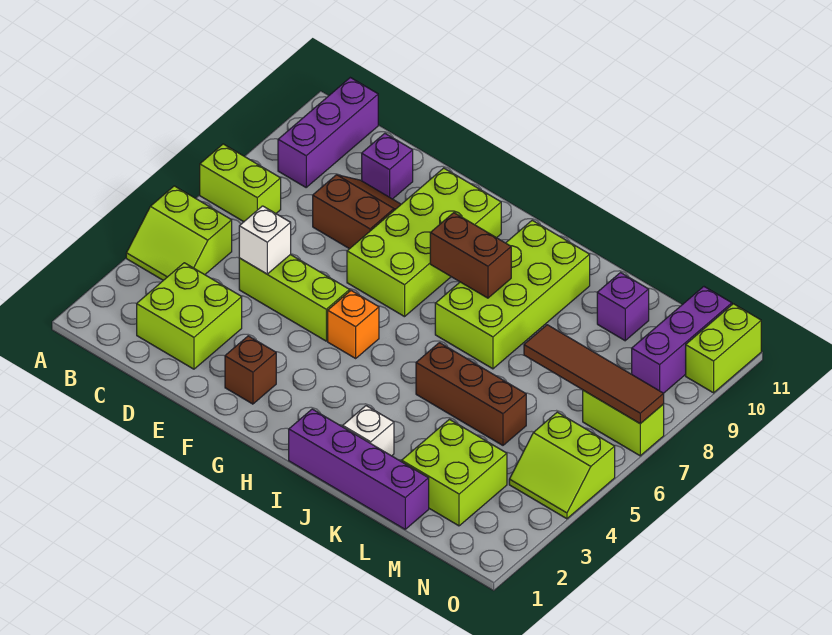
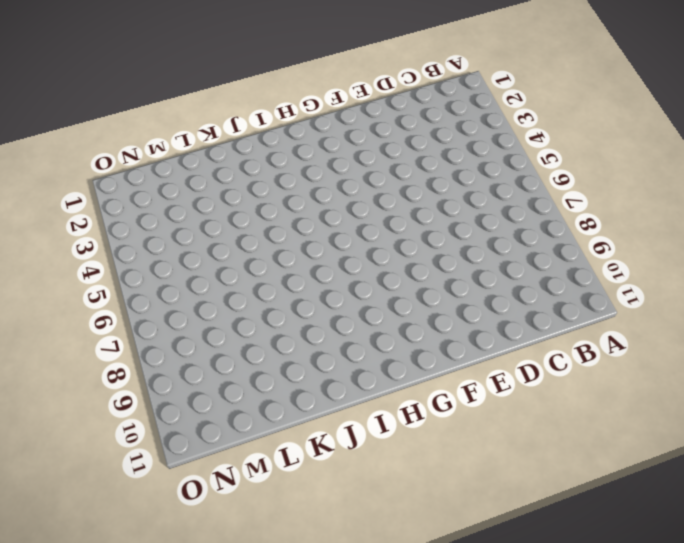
none -> lime slope A4:B5 level 1 top 5
none -> lime brick A7:B7 level 1
none -> purple brick B9:B11 level 1

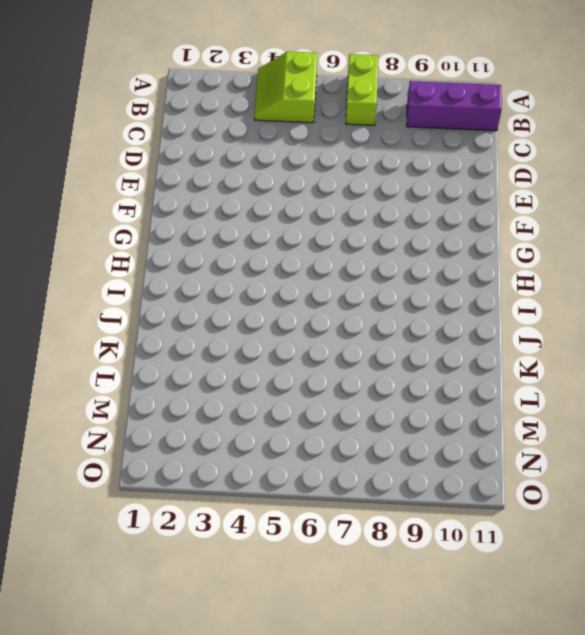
none -> lime brick C2:D3 level 1
none -> lime brick D5:F5 level 1
none -> brown slope D8:E9 level 1 top 8

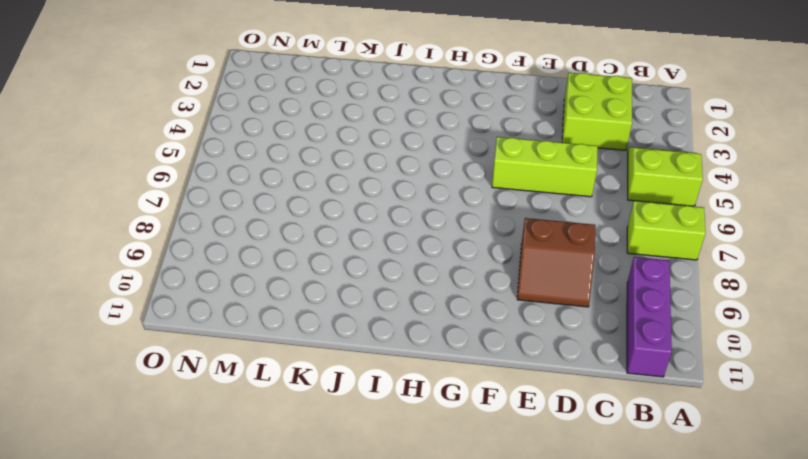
none -> purple brick D10 level 1
none -> brown brick F2 level 1
none -> lime brick F7:G10 level 1

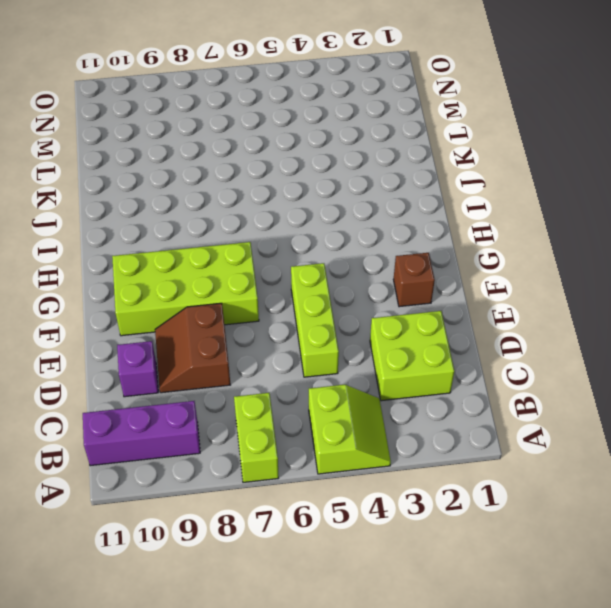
none -> orange brick G5 level 1
none -> purple brick I1:L1 level 1
none -> lime brick I7:J10 level 1

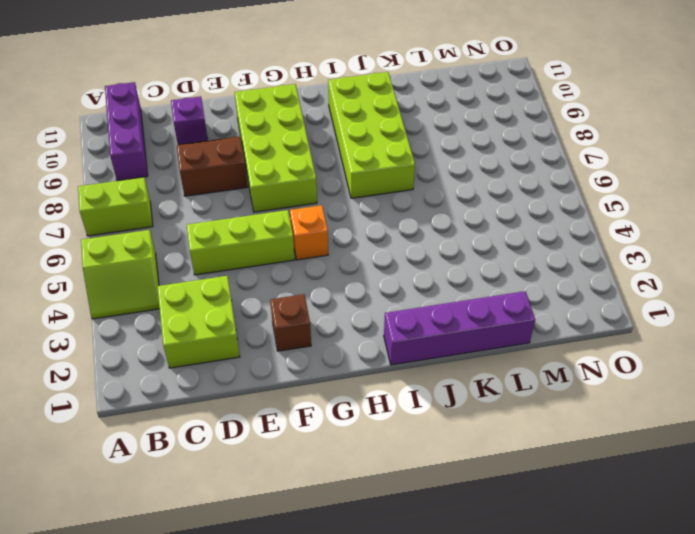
none -> white brick J2 level 1
none -> brown brick J5:L5 level 1
none -> lime brick L2:M3 level 1

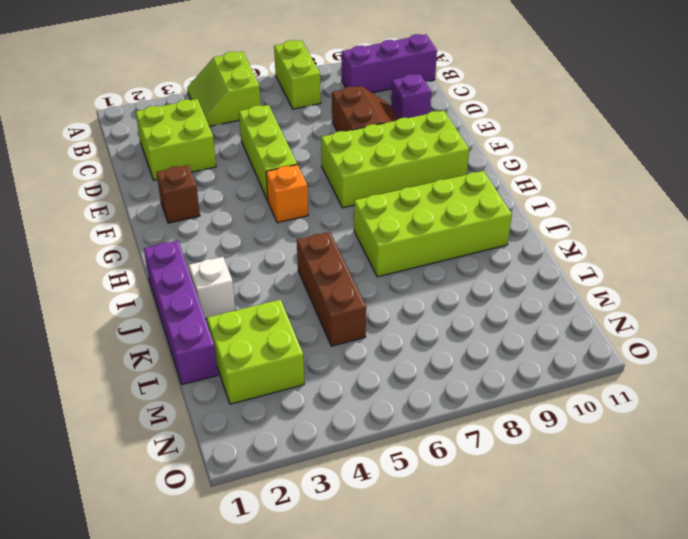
none -> purple brick L10 level 1
none -> lime slope N4:O5 level 1 top 5
none -> lime brick N7:O7 level 1

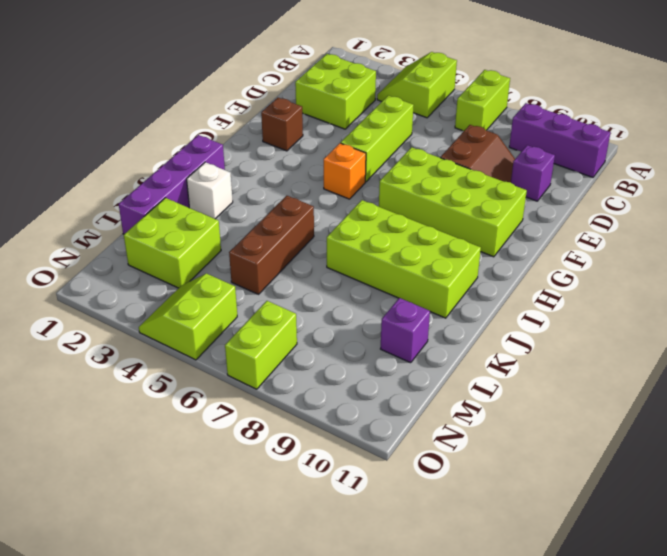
none -> purple brick N9:N11 level 1
none -> lime brick O10:O11 level 1
none -> white brick D5 level 2

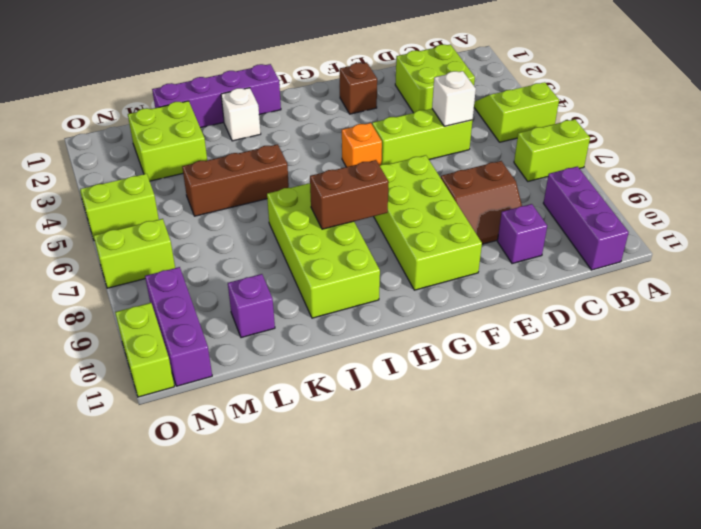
none -> brown tile L7:O7 level 2

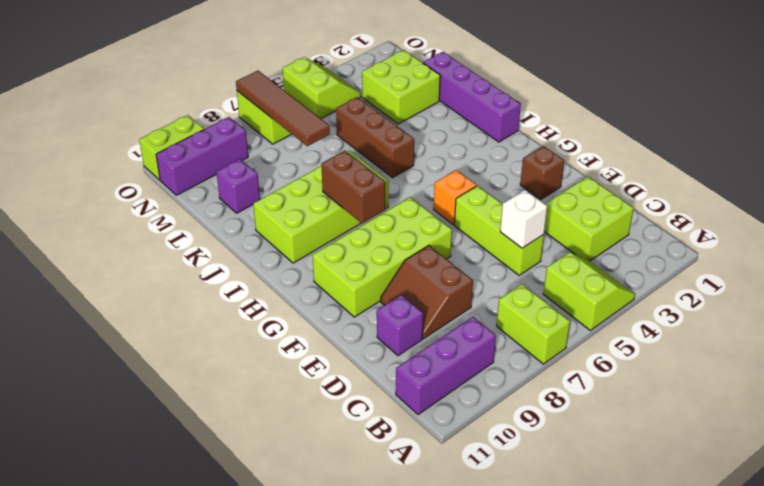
none -> white brick J2 level 1

